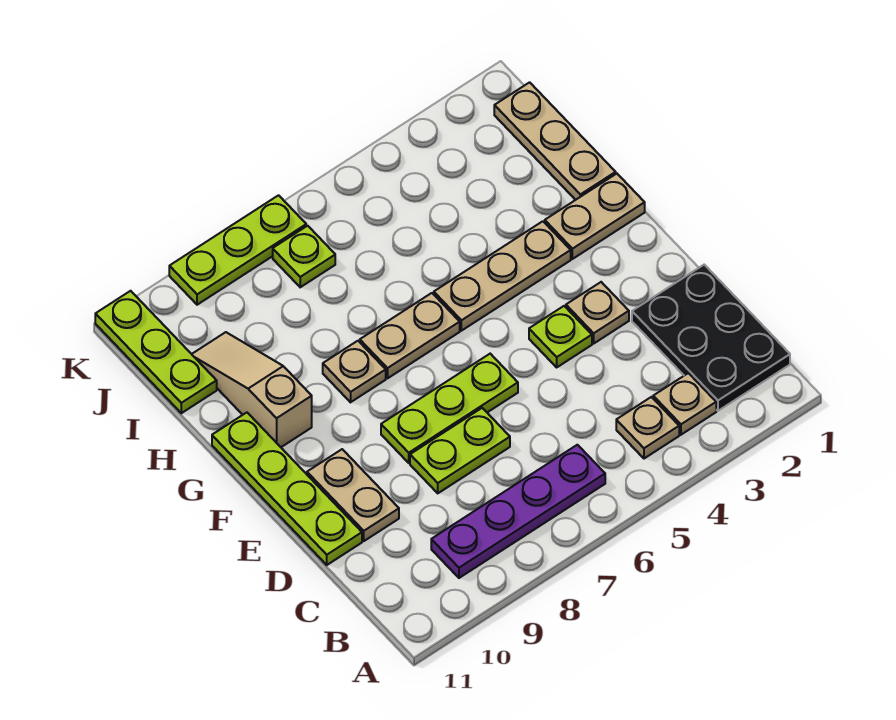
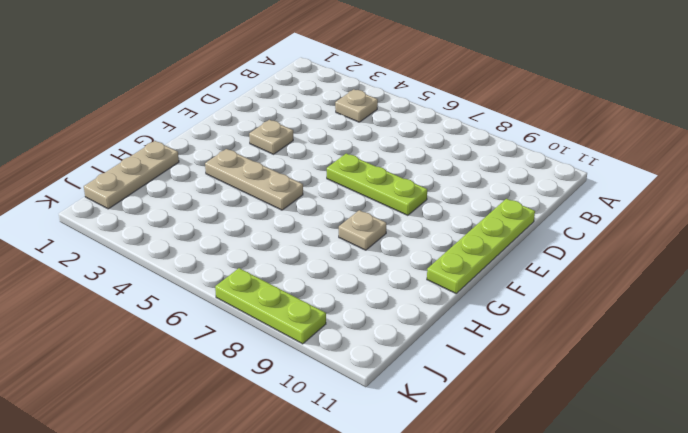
none -> black plate B1:D2 level 1
none -> tan plate B3 level 1
none -> purple plate B6:B9 level 1

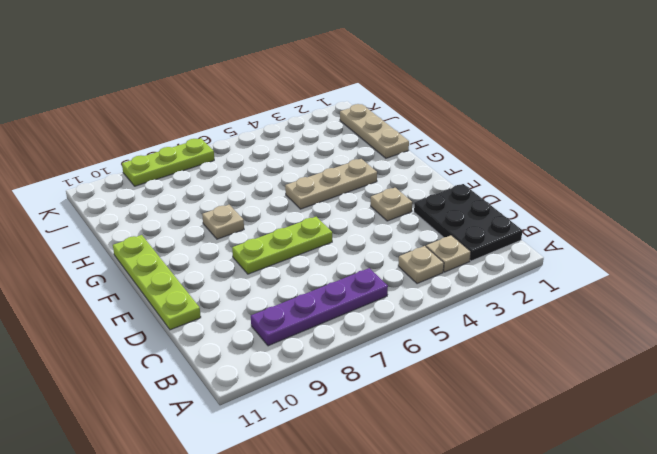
none -> lime plate D7:D8 level 1
none -> tan plate D10:E10 level 1
none -> lime plate E4 level 1

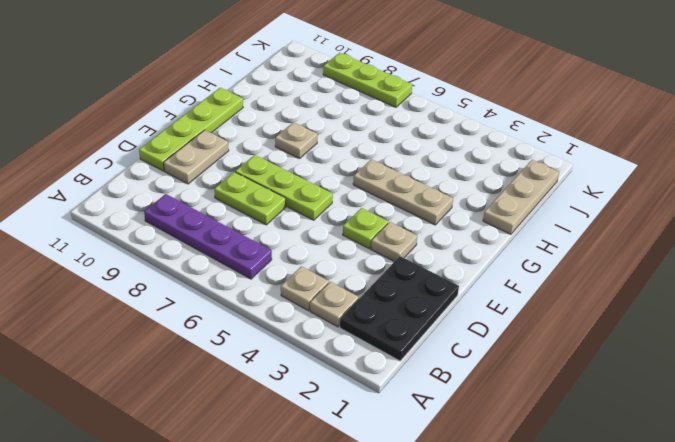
none -> tan plate G1:G2 level 1
none -> tan plate G6:G7 level 1
none -> tan slope G10:I10 level 1 top G

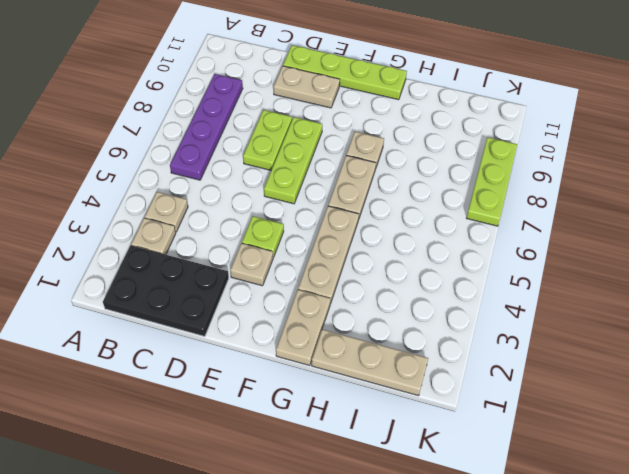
none -> tan slope G10:I10 level 1 top G
none -> lime plate I11:K11 level 1
none -> lime plate J7 level 1

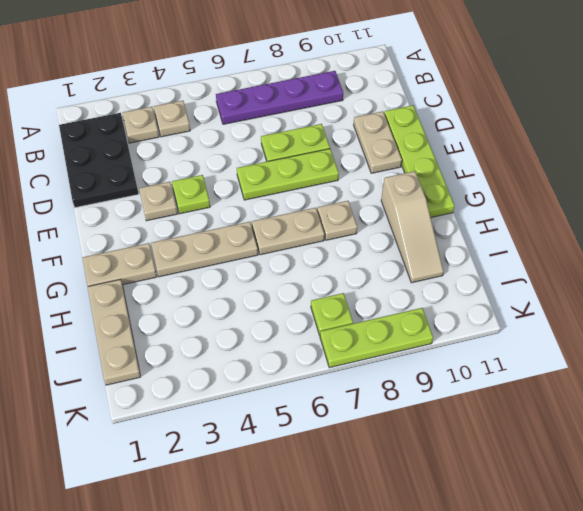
none -> lime plate I11:K11 level 1

